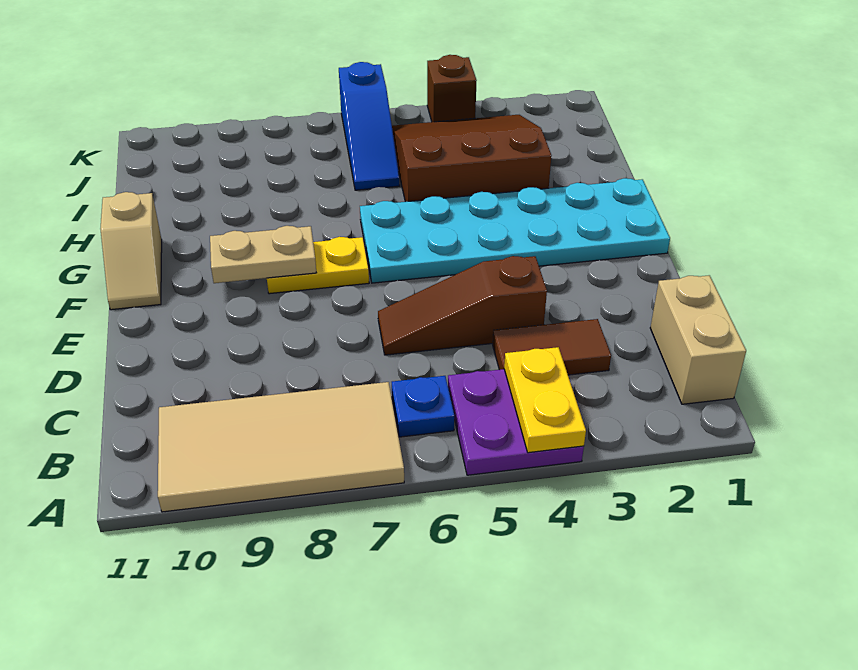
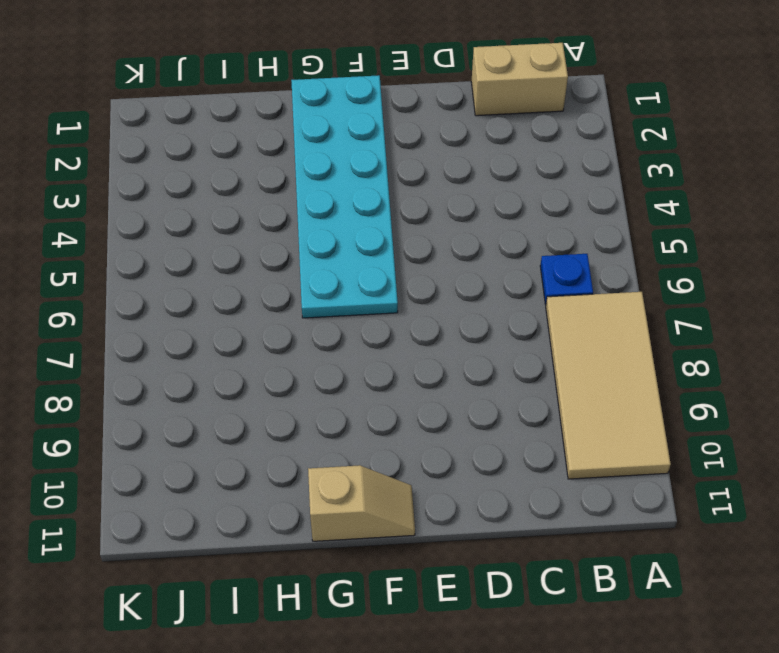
none -> purple plate A4:B5 level 1
none -> brown tile C3:C4 level 1
none -> brown slope D4:D6 level 1 top 4

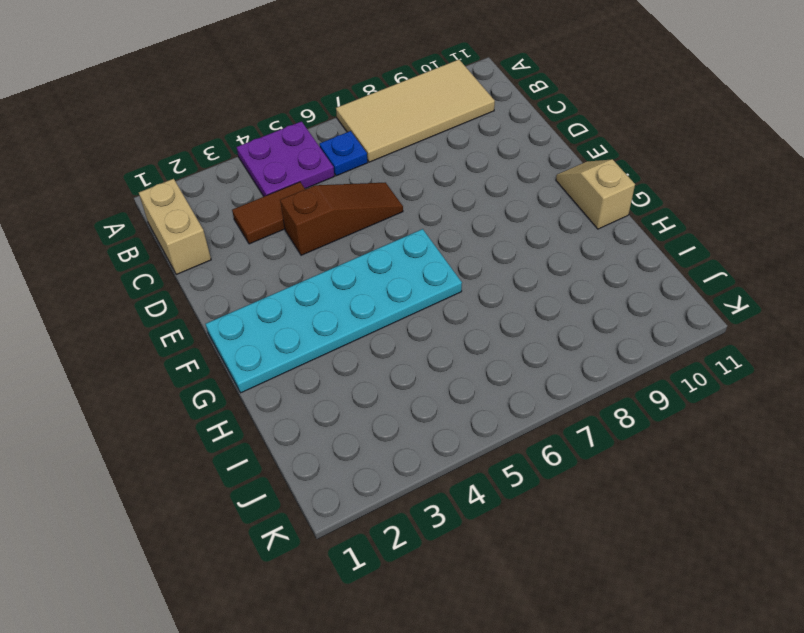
none -> yellow plate F7:F8 level 1
none -> brown slope H3:J5 level 1 top H
none -> blue slope I6:K6 level 1 top K

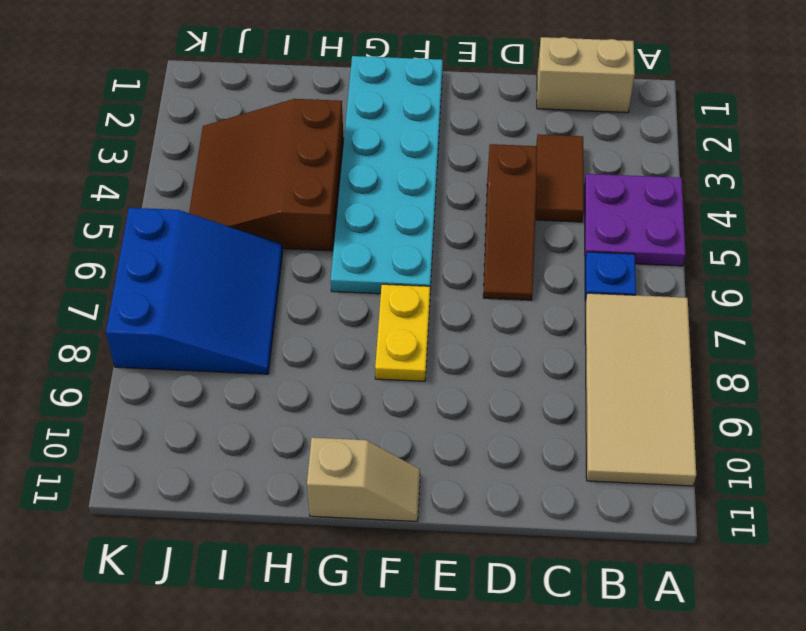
blue slope I6:K8 level 1 top K -> blue slope I6:K6 level 1 top K
none -> brown brick K4 level 1
none -> yellow plate A4:B4 level 2
none -> tan plate F8:F9 level 2

